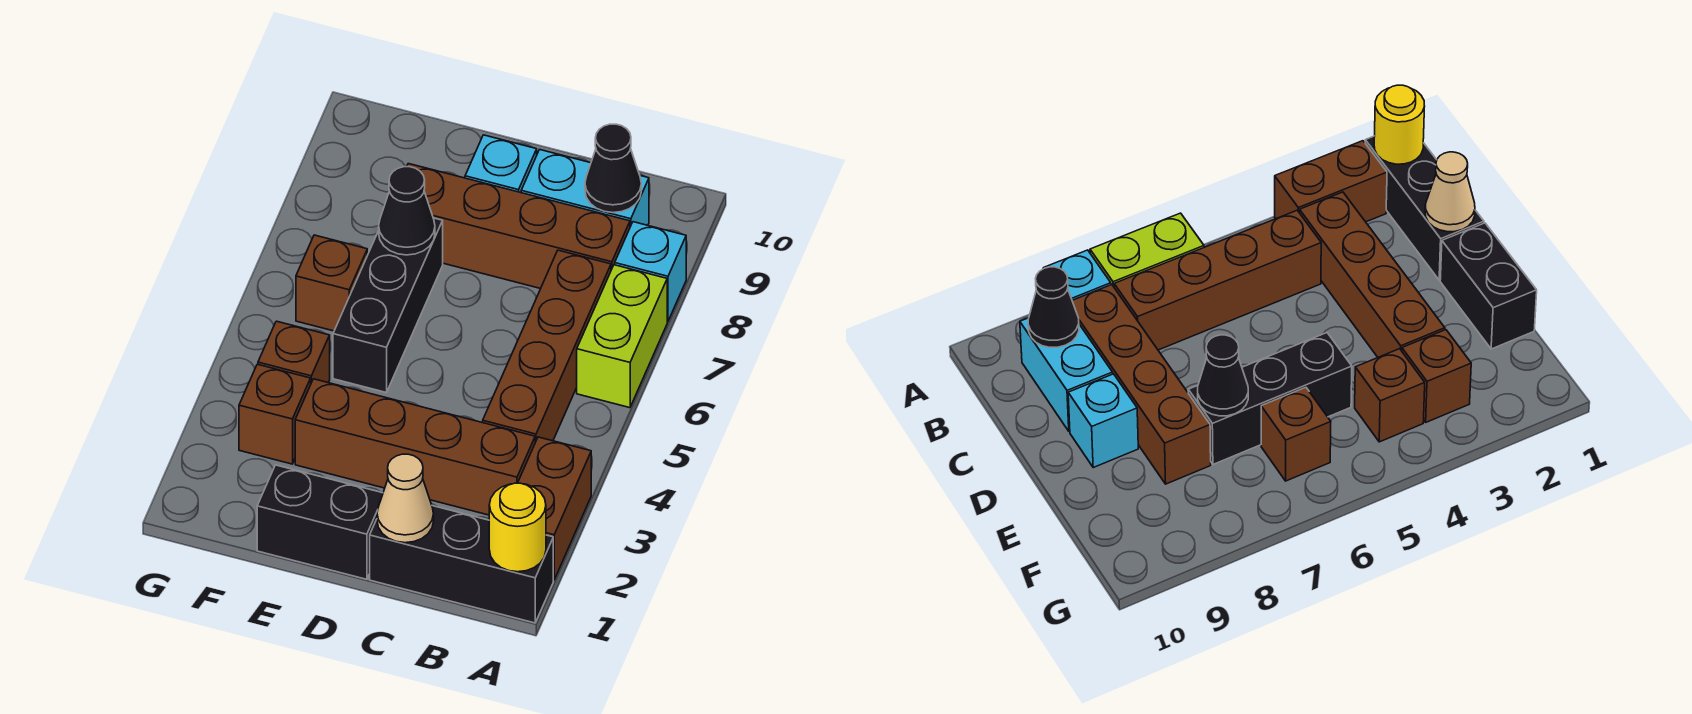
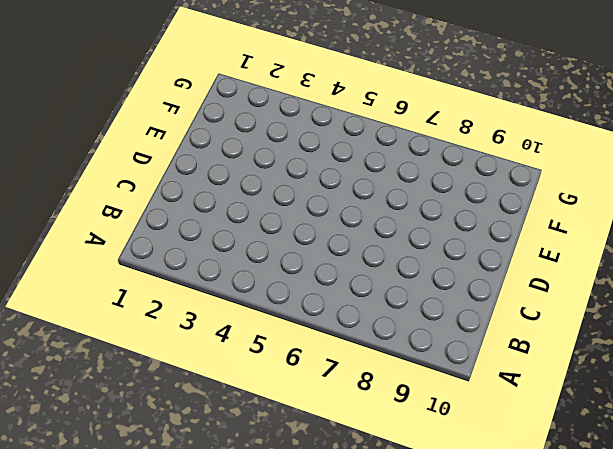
none -> black brick A1:C1 level 1
none -> brown brick A2:A3 level 1
none -> lime brick A6:A7 level 1

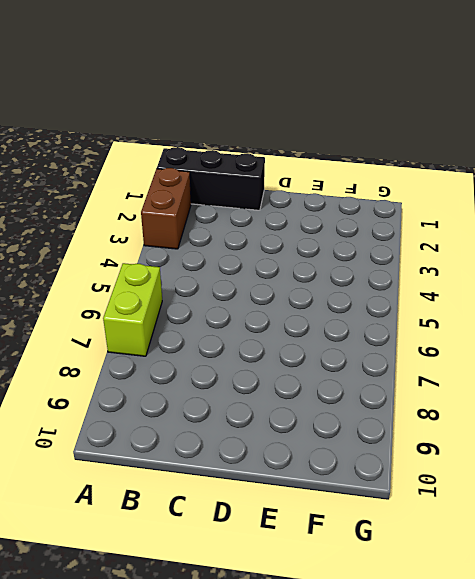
none -> cyan brick A8 level 1
none -> brown brick B3:E3 level 1
none -> brown brick B4:B7 level 1

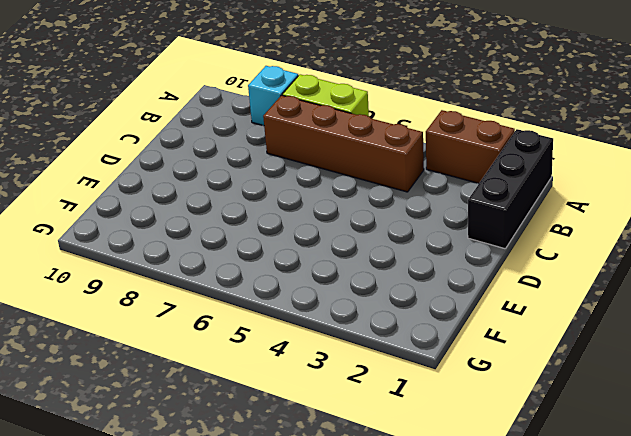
none -> brown brick B3:E3 level 1
none -> brown brick B8:E8 level 1
none -> cyan brick B9:C9 level 1

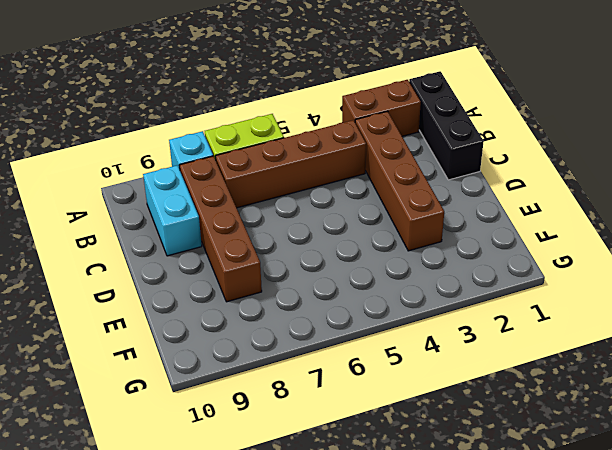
none -> black brick D1:E1 level 1
none -> cyan brick D9 level 1
none -> black brick E5:E7 level 1

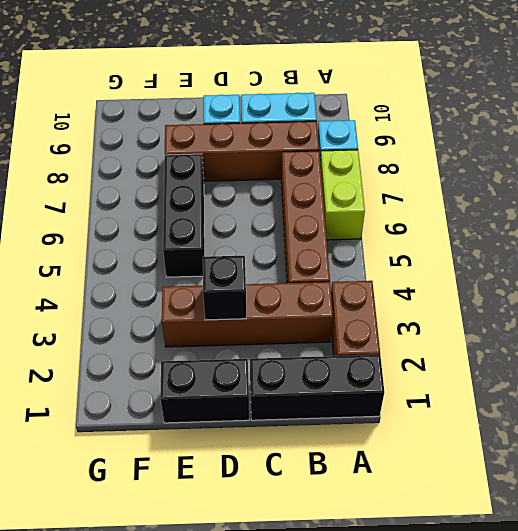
black brick D3 level 2 -> none
none -> brown brick F3 level 1
none -> brown brick F4 level 1
none -> brown brick F6 level 1

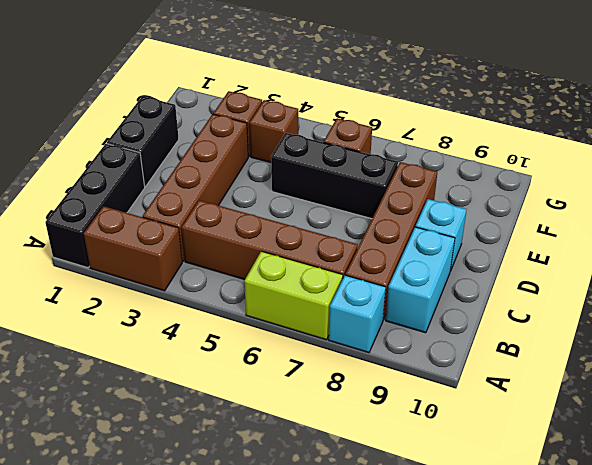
none -> yellow round brick A1 level 2
none -> black cone B9 level 2
none -> tan cone C1 level 2

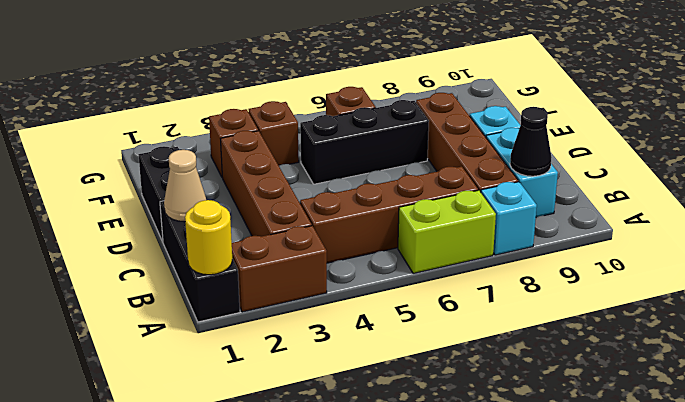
none -> black cone E7 level 2

